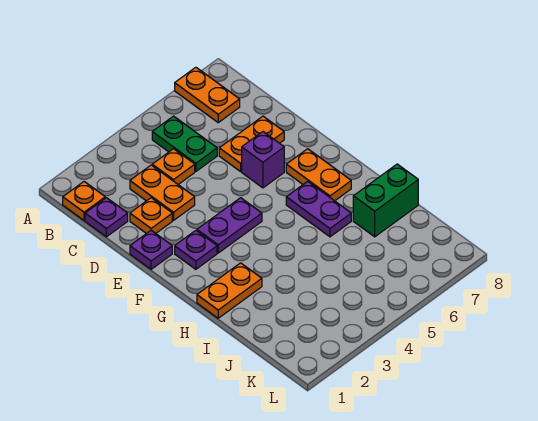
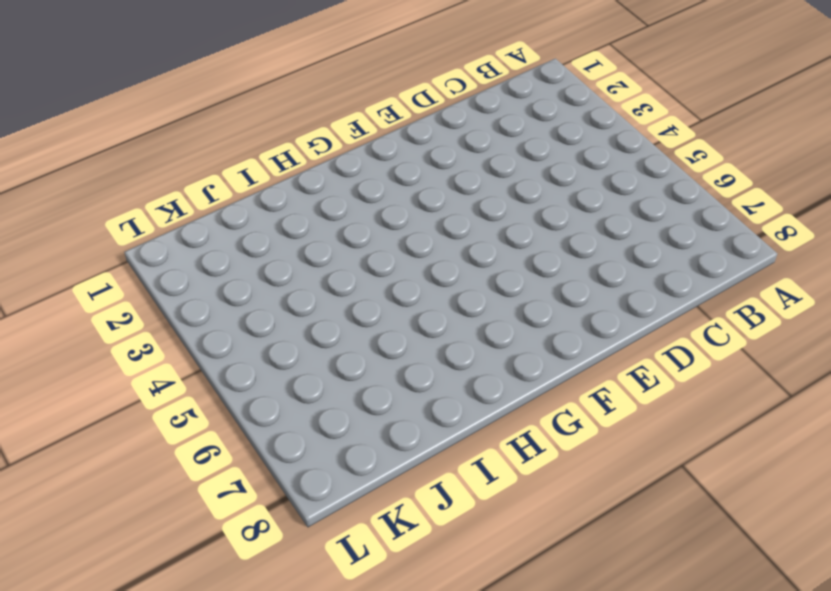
none -> orange plate A7:B7 level 1
none -> orange plate B1 level 1
none -> green plate B5:C5 level 1

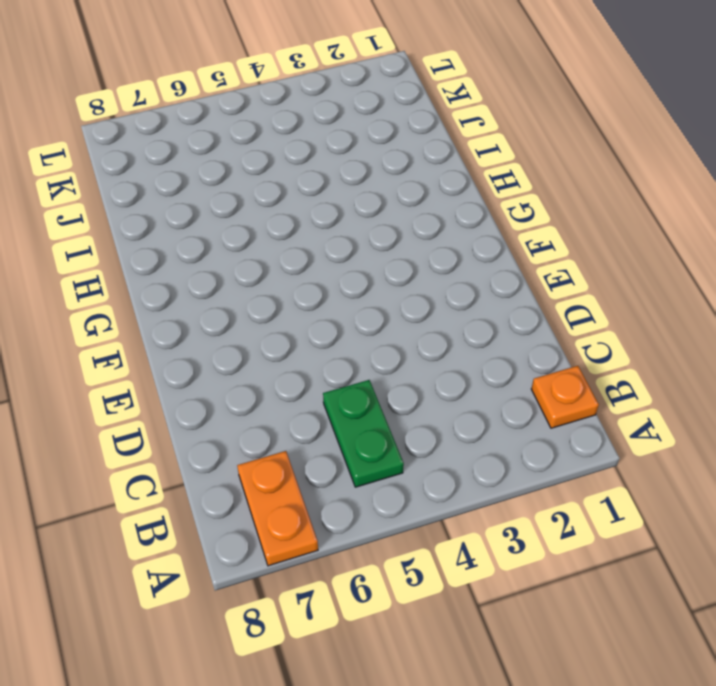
none -> purple plate C1 level 1
none -> orange plate C3:D3 level 1
none -> orange plate C4 level 1

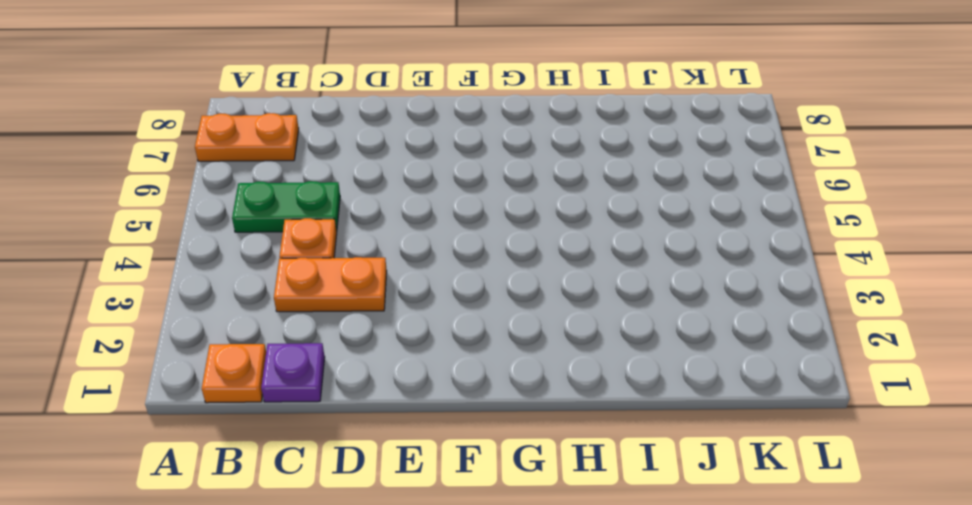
none -> orange plate D2 level 1
none -> orange plate D6:D7 level 1
none -> purple plate E1 level 1

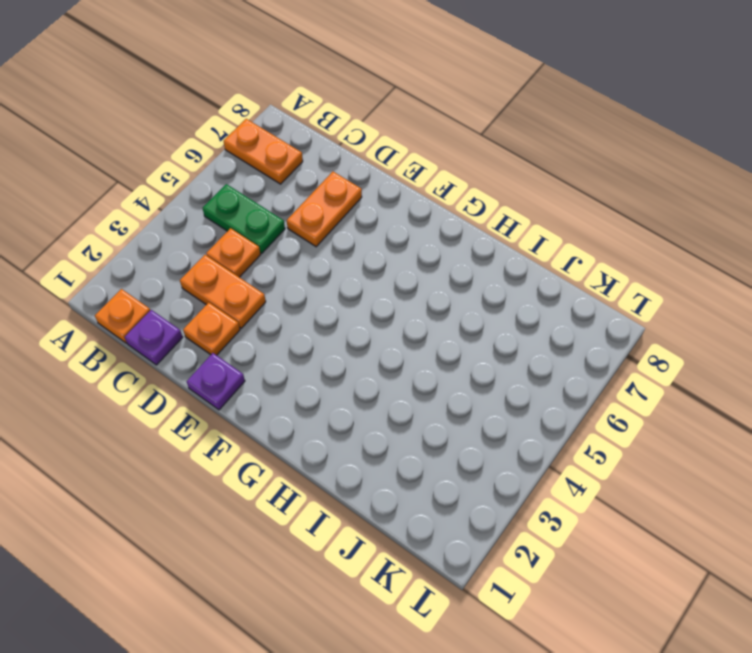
none -> purple brick E6 level 1
none -> purple plate F2 level 1
none -> purple plate F3:F4 level 1

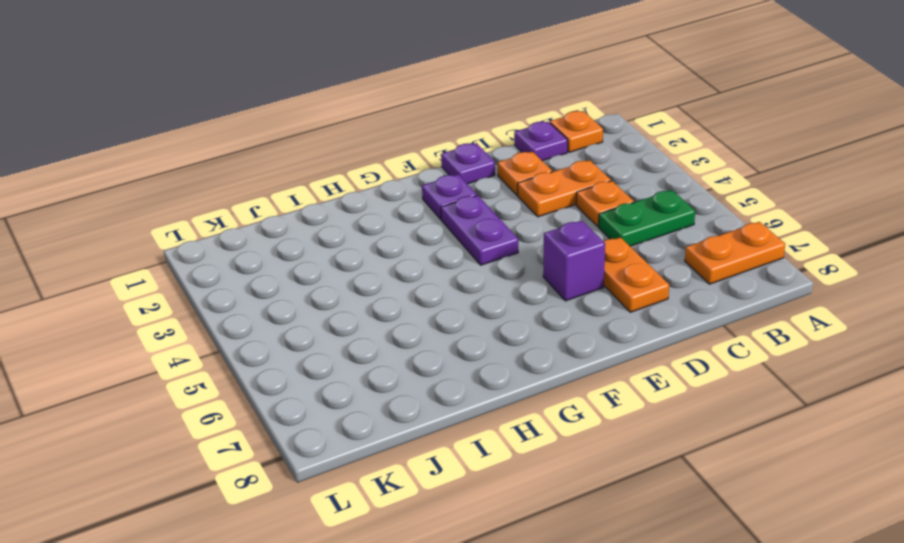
none -> orange plate F7:G7 level 1
none -> purple plate G6:H6 level 1
none -> orange plate H1:H2 level 1

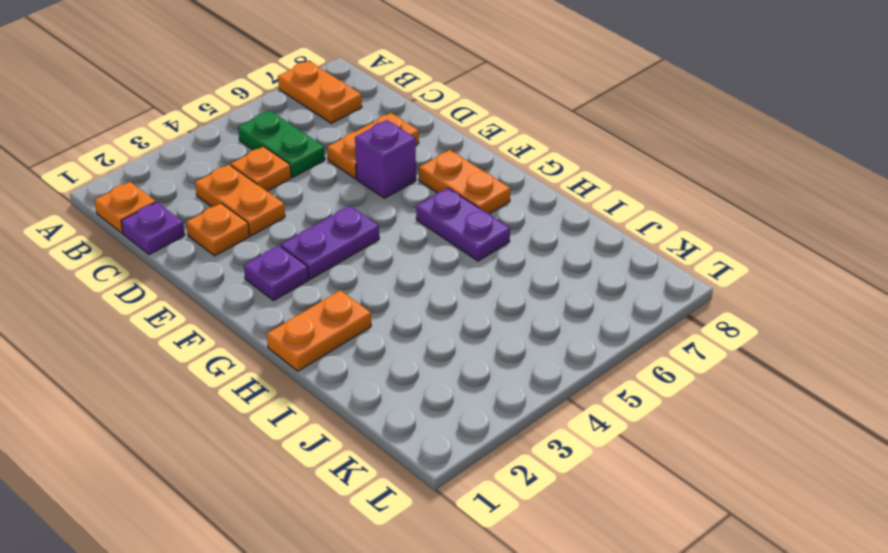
none -> purple plate E1 level 1
none -> green brick I7:I8 level 1

